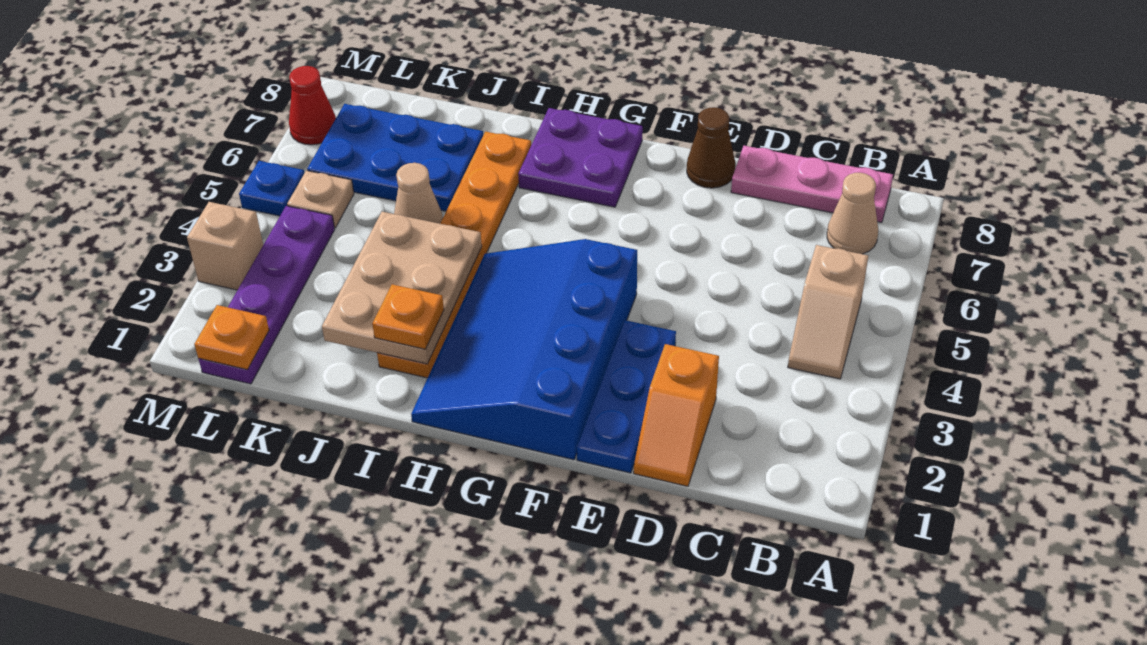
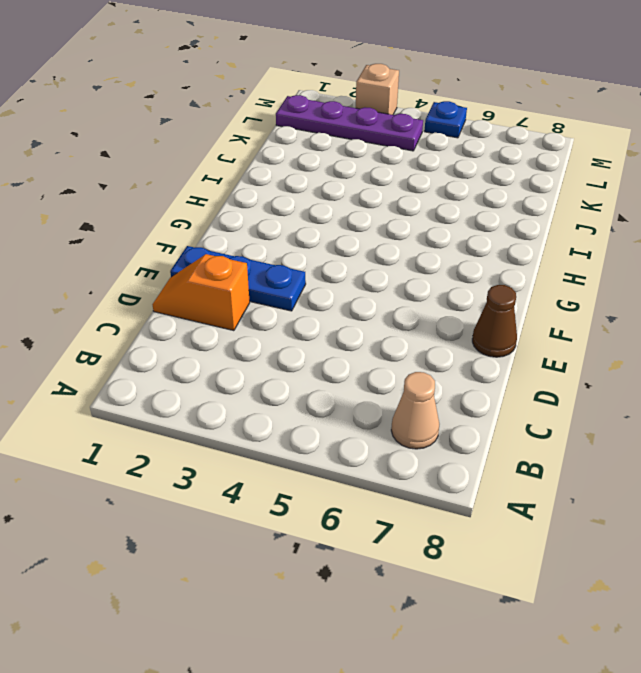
none -> tan slope B4:B5 level 1 top 5
none -> pink plate B8:D8 level 1
none -> blue slope F1:H4 level 1 top F

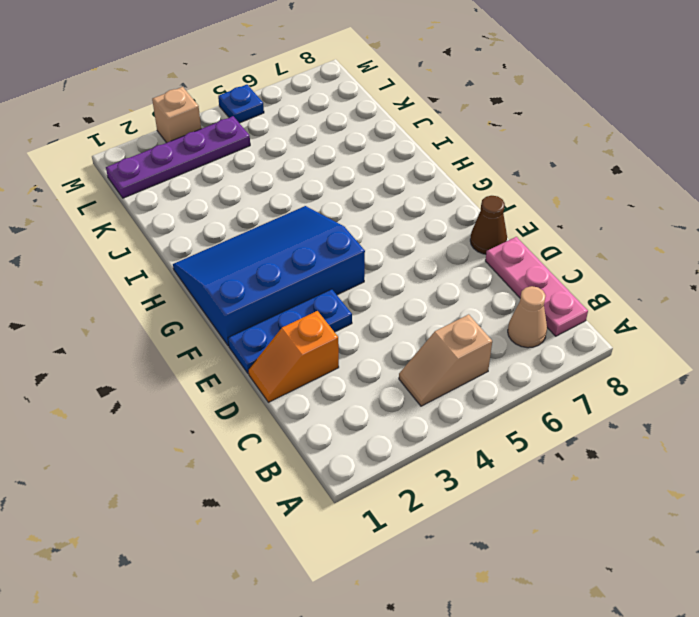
none -> purple plate G7:H8 level 1
none -> orange plate I2:I7 level 1
none -> tan cone J5 level 1

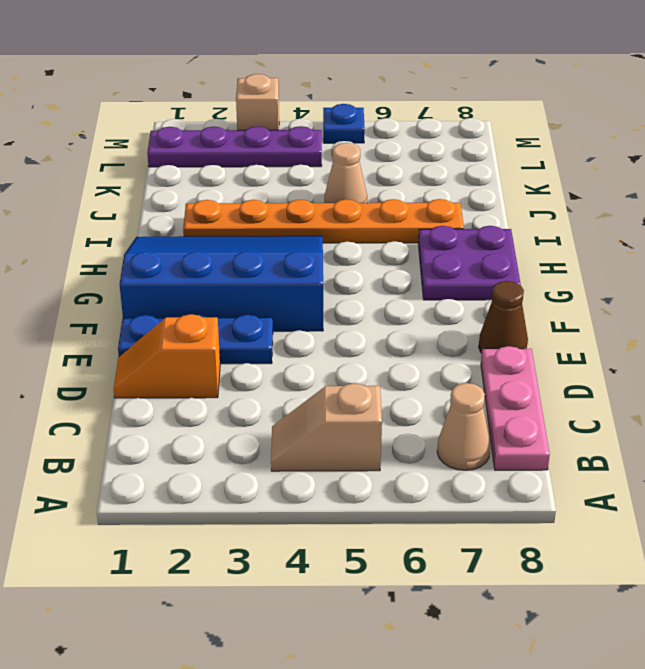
none -> blue plate J6:L7 level 1
none -> tan plate L5 level 1
none -> red cone M7 level 1

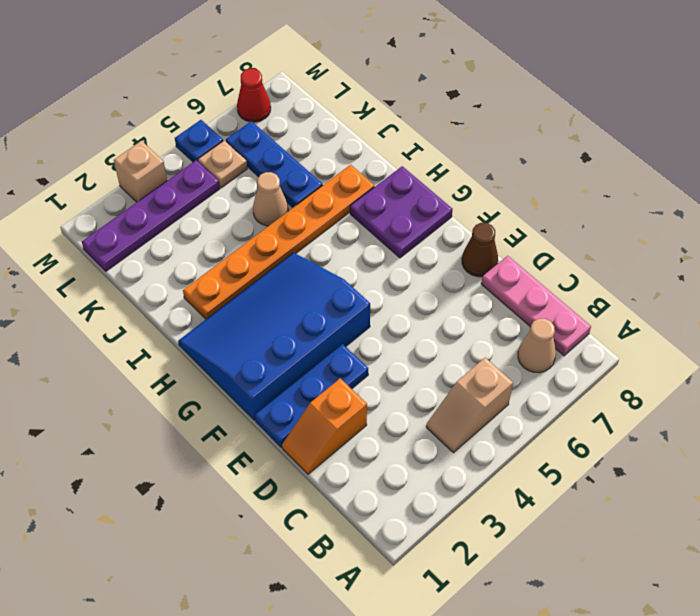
blue plate J6:L6 level 1 -> blue plate J6:L7 level 1
none -> tan plate I2:J4 level 2
none -> orange plate L1 level 2
none -> orange plate I2 level 3

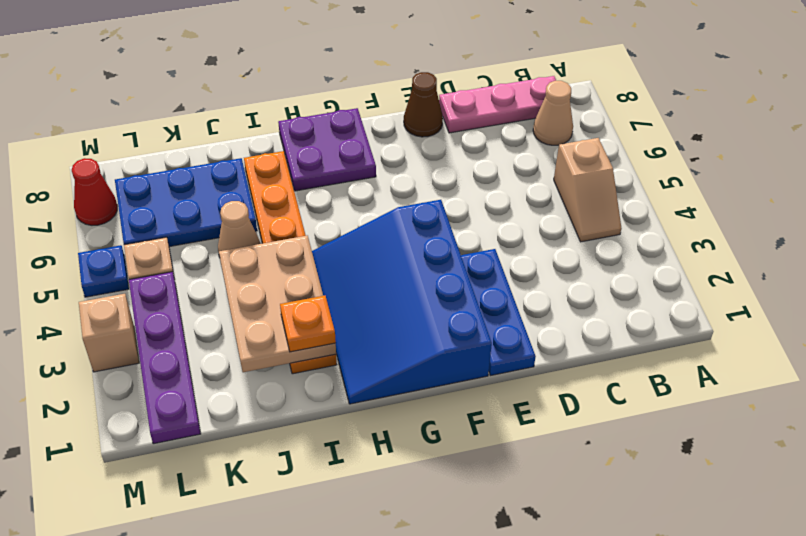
none -> orange slope D1:D2 level 1 top 2
none -> orange plate L1 level 2

